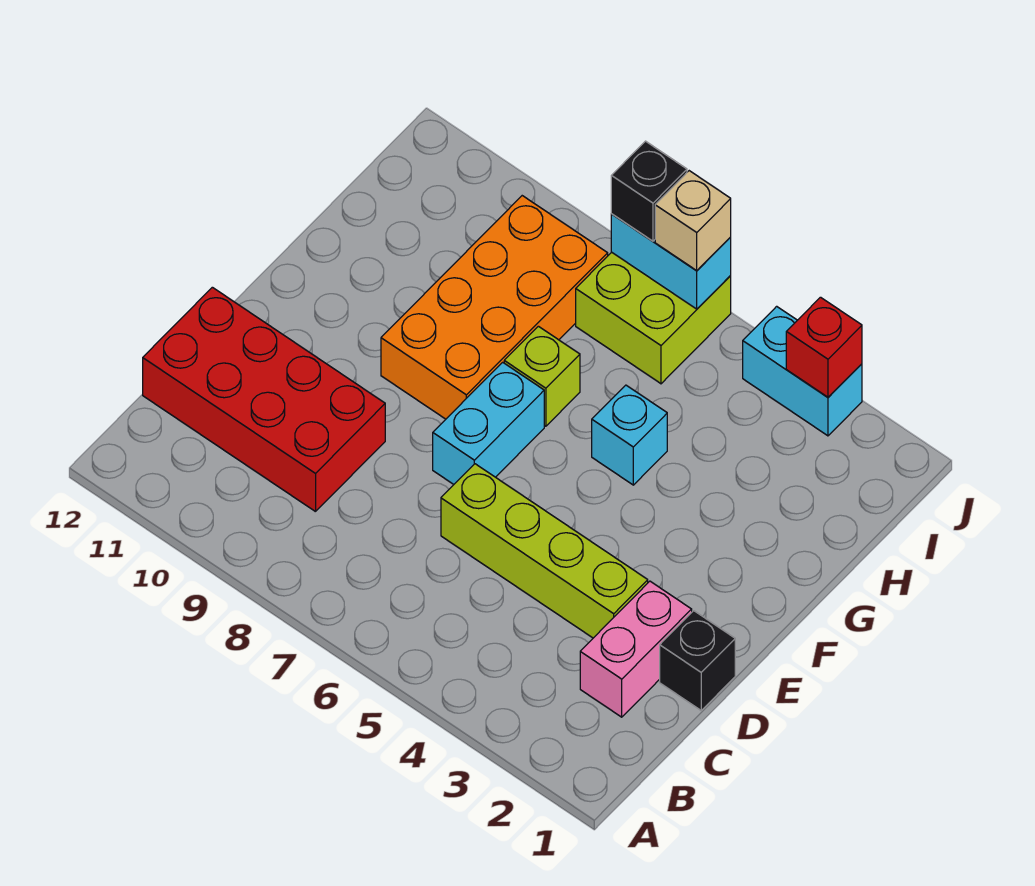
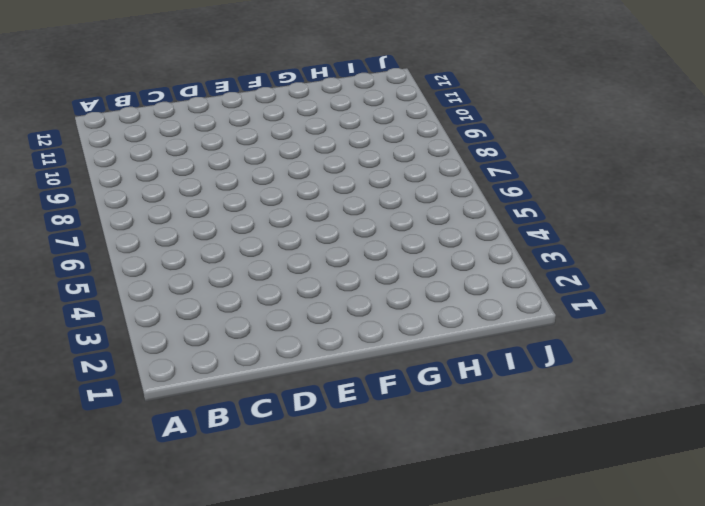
none -> pink brick C2:D2 level 1
none -> red brick C9:D12 level 1
none -> black brick D1 level 1

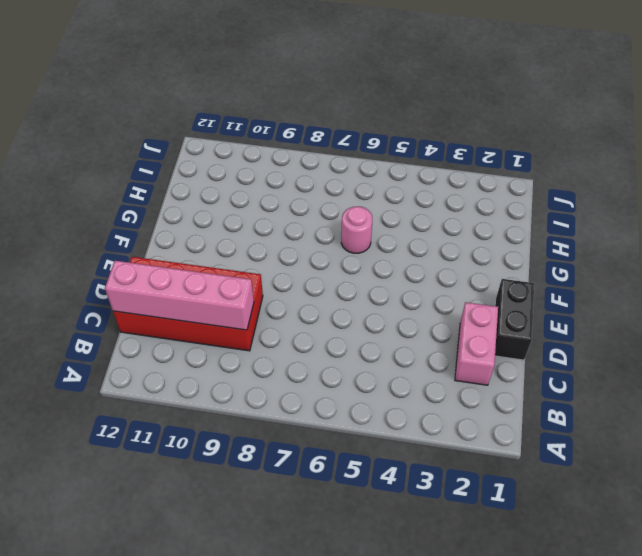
pink brick C9:C12 level 2 -> none
black brick D1:E1 level 1 -> black brick D1 level 1
pink round brick G6 level 1 -> none
none -> lime brick D3:D6 level 1
none -> cyan brick E7:F7 level 1
none -> orange brick F8:I9 level 1

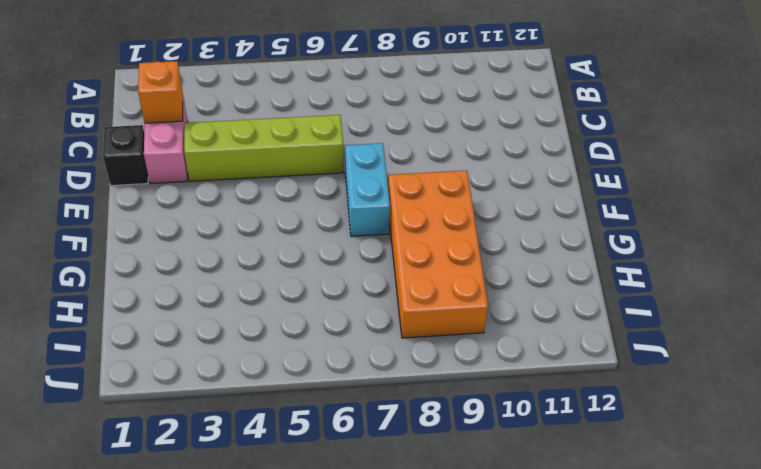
orange brick C2 level 2 -> none
none -> red brick C9:D12 level 1
none -> cyan brick G5 level 1
none -> lime brick G7 level 1

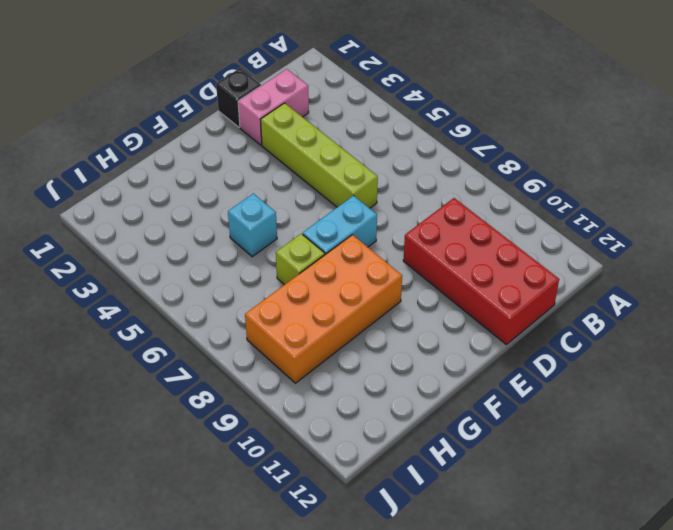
none -> lime brick I6:J7 level 1
none -> cyan brick J3:J4 level 1
none -> red brick J3 level 2

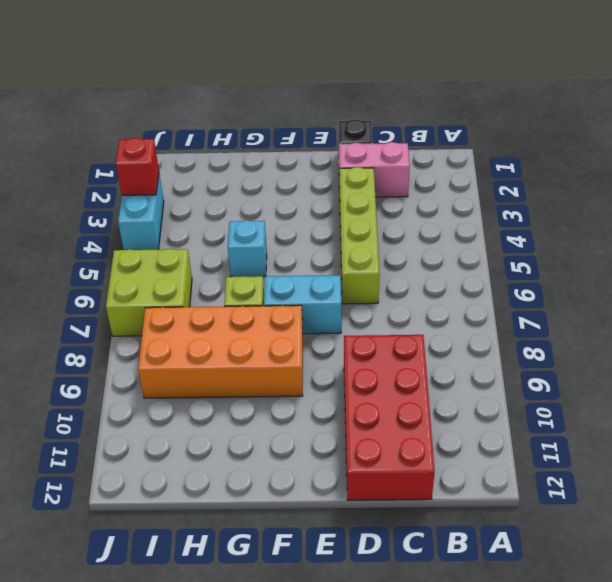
none -> cyan brick J6:J7 level 2
none -> tan brick J6 level 3
none -> black brick J7 level 3

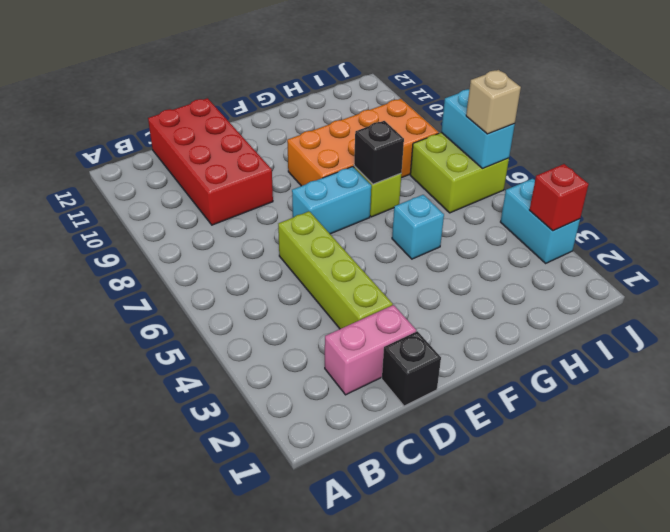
black brick G7 level 2 -> black brick J7 level 3

